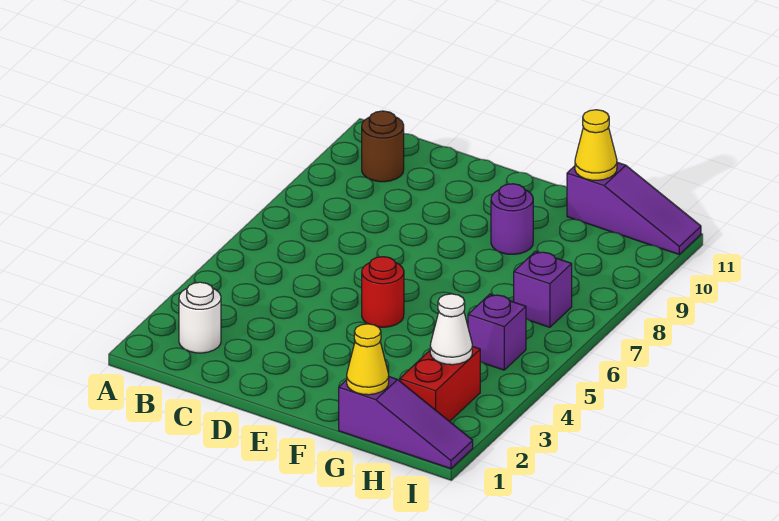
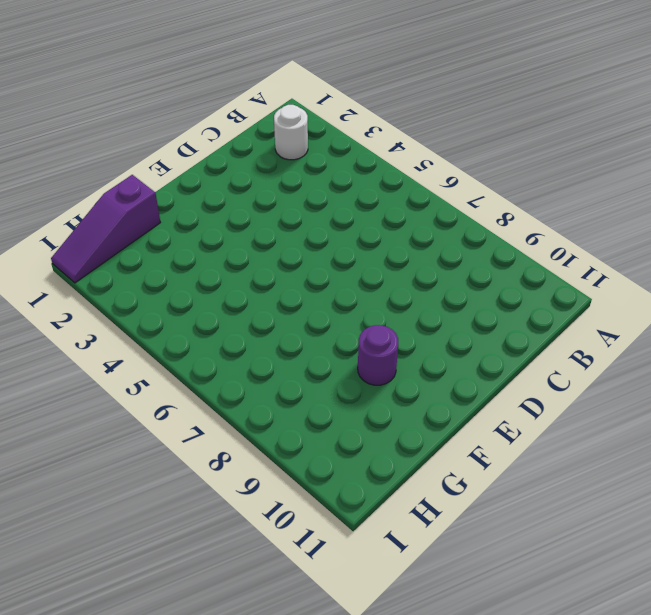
none -> brown round brick B10 level 1
none -> red round brick E5 level 1
none -> purple slope G11:I11 level 1 top G

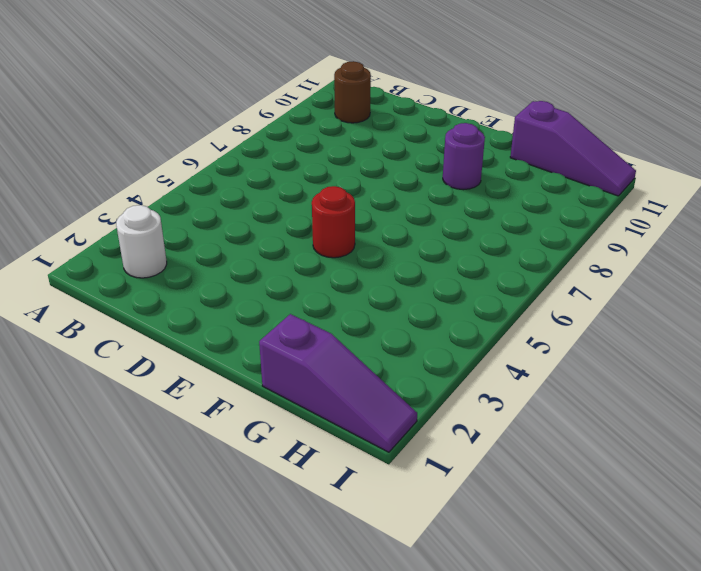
none -> red brick H2:H3 level 1
none -> purple brick H5 level 1
none -> purple brick H7 level 1

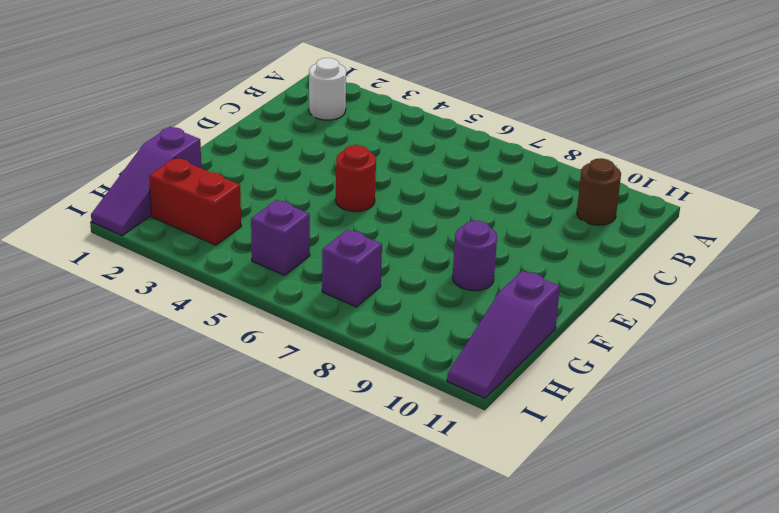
none -> yellow cone G1 level 2
none -> yellow cone G11 level 2
none -> white cone H3 level 2

